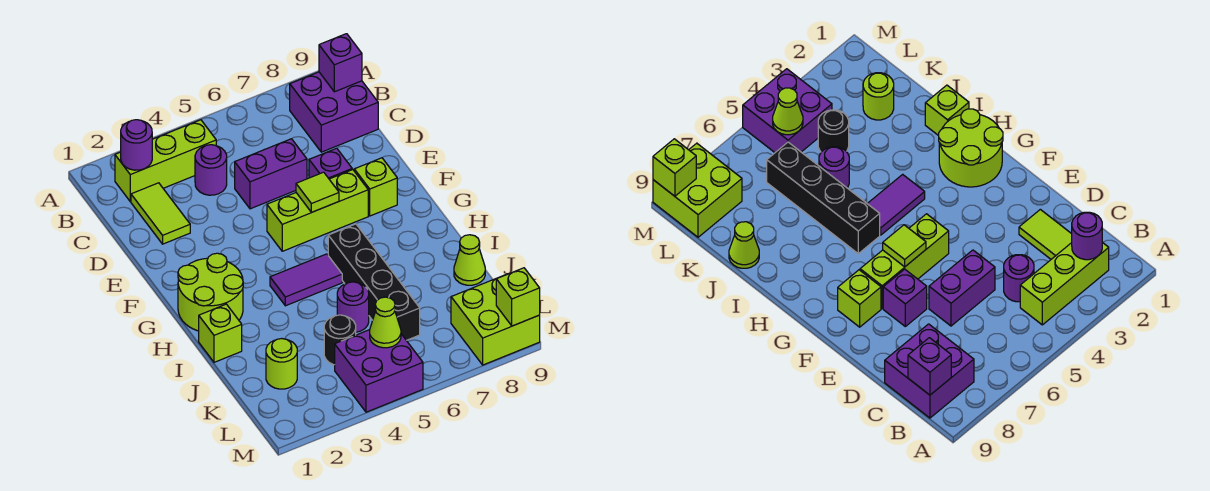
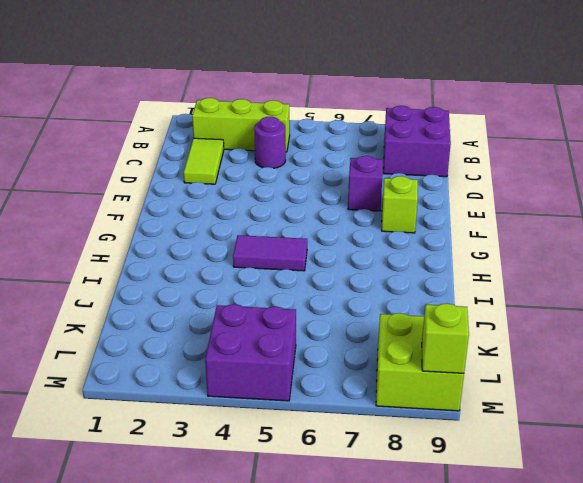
none -> purple brick D5:D6 level 1
none -> lime brick F5:F7 level 1
none -> lime round brick G1:H2 level 1

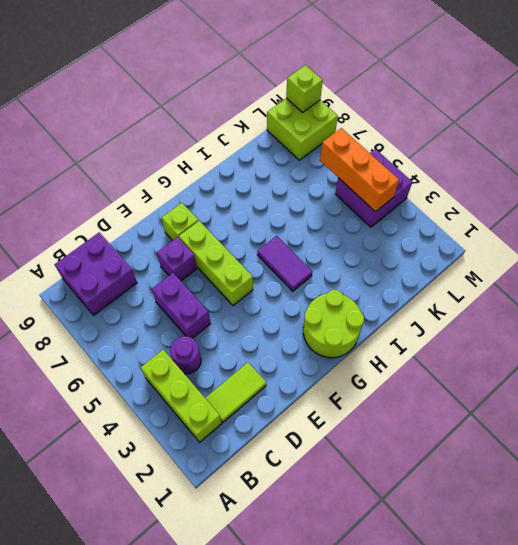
orange brick L4:L6 level 2 -> lime cone L5 level 2
none -> black brick H6:K6 level 1
none -> lime brick I1 level 1
none -> purple round brick J5 level 1

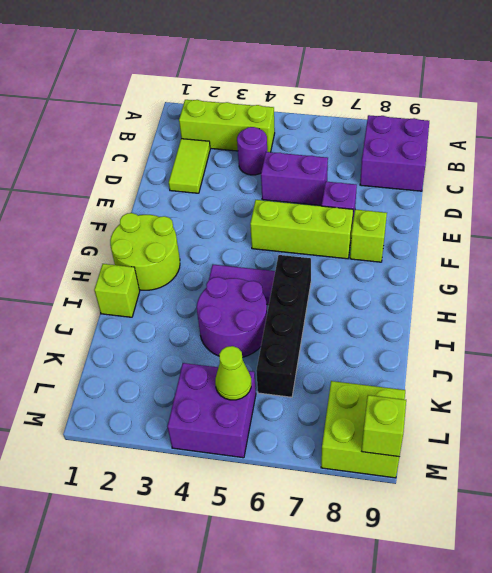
purple round brick I4:J5 level 1 -> purple round brick J5 level 1
none -> lime cone J9 level 1
none -> lime round brick K2 level 1
none -> black round brick K4 level 1

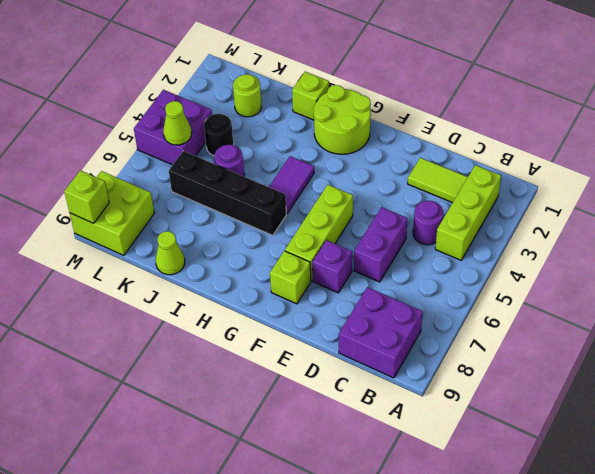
none -> purple round brick B2 level 2
none -> purple brick B9 level 2
none -> lime tile F6 level 2

